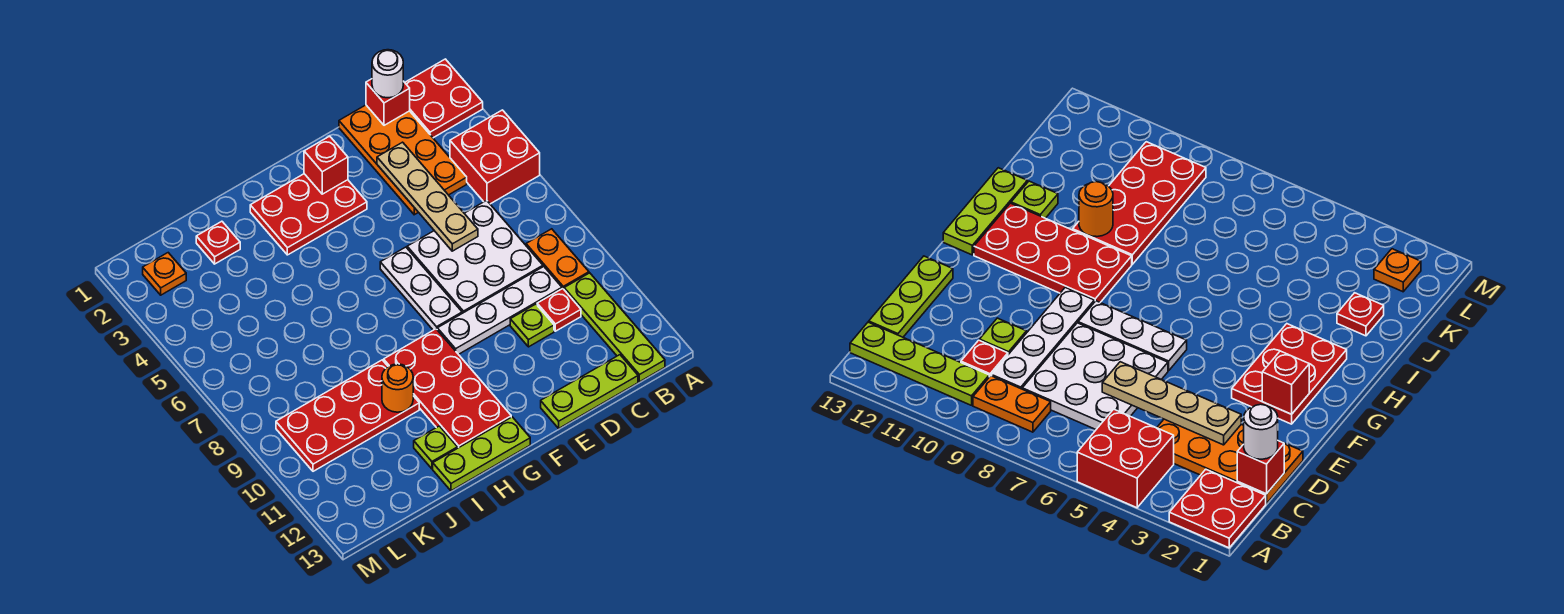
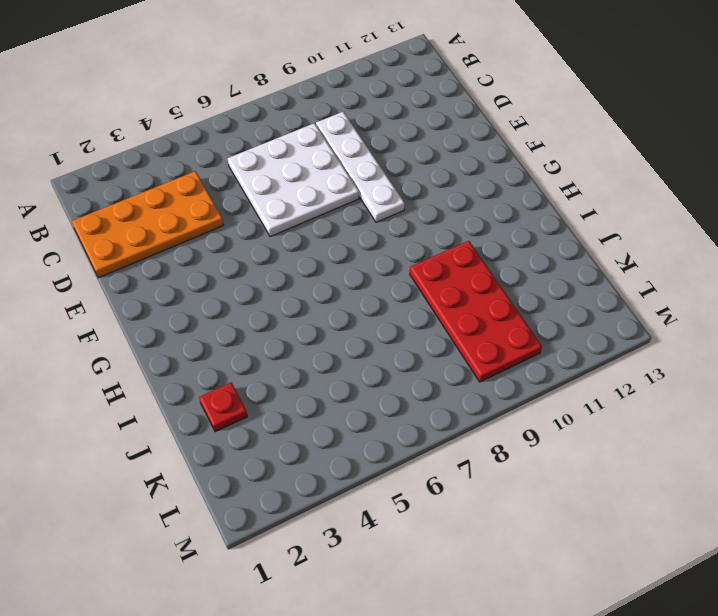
none -> red plate A1:B2 level 1
none -> red brick A4:B5 level 1
none -> orange plate B8:B9 level 1

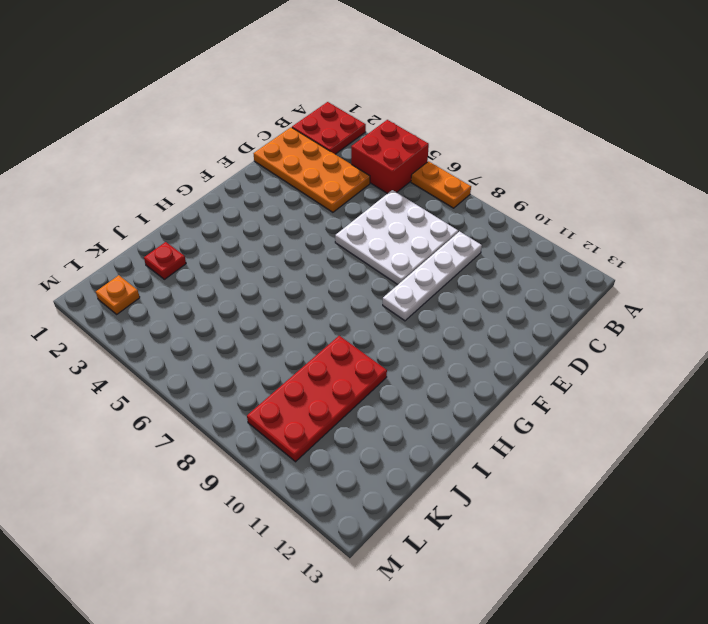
orange plate A6:A7 level 1 -> orange plate B8:B9 level 1
none -> lime plate B10:B13 level 1
none -> red plate C10 level 1
none -> lime plate C13:E13 level 1

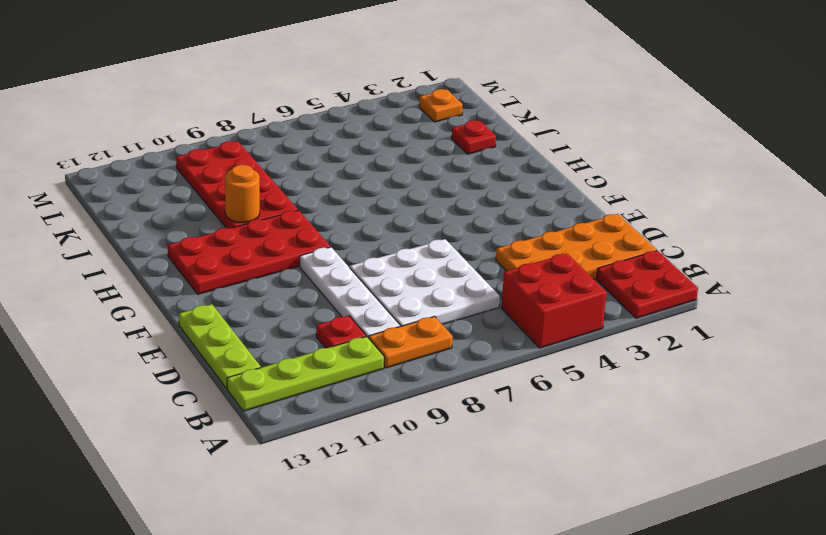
none -> lime plate D10 level 1
none -> red plate F2:H3 level 1
none -> white plate F6:F8 level 1

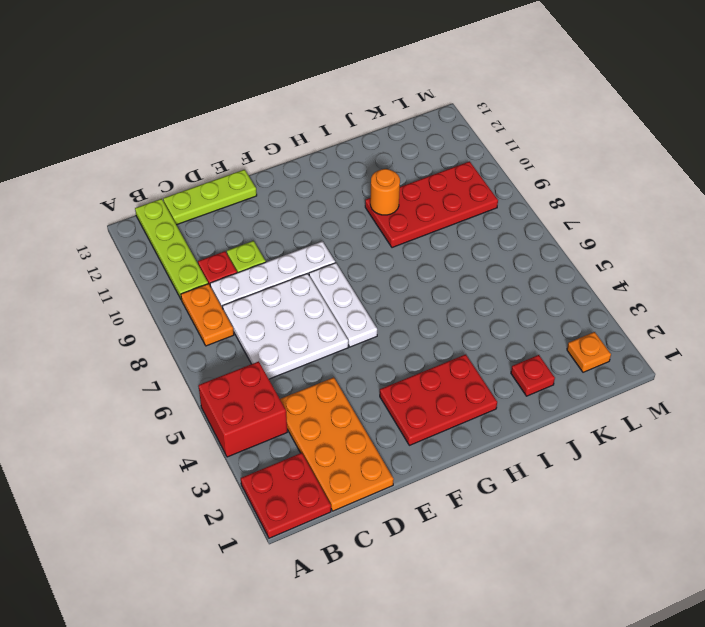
none -> red plate G9:H12 level 1
none -> lime plate G13:I13 level 1
none -> lime plate I12 level 1

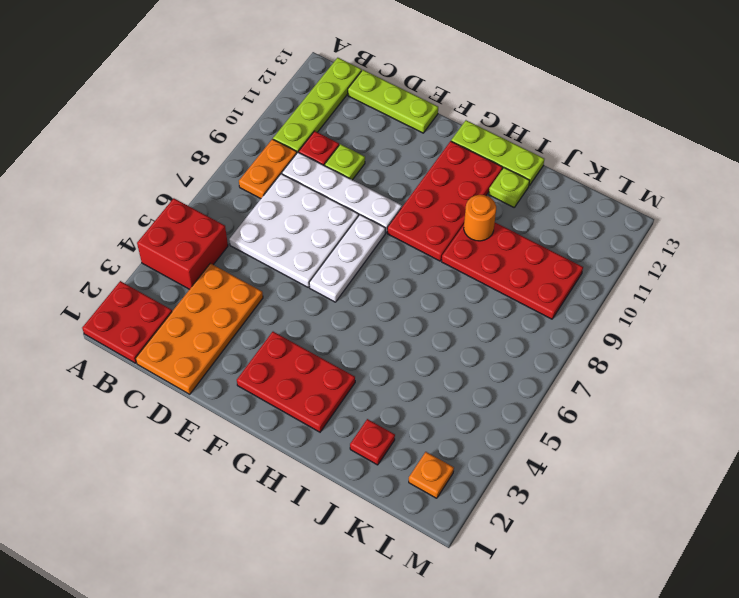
none -> red brick C1 level 2
none -> tan plate D3:D6 level 2
none -> red brick F2 level 2

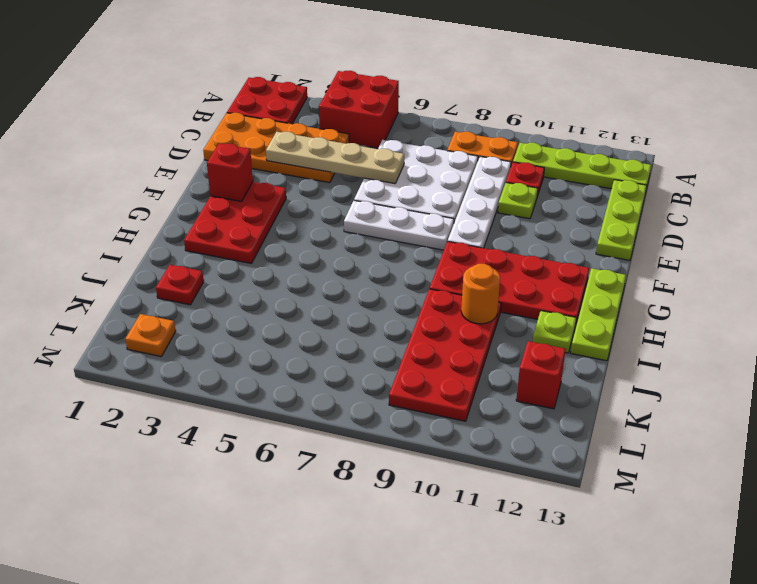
red brick K12 level 1 -> red brick C1 level 2
none -> white round brick C1 level 3

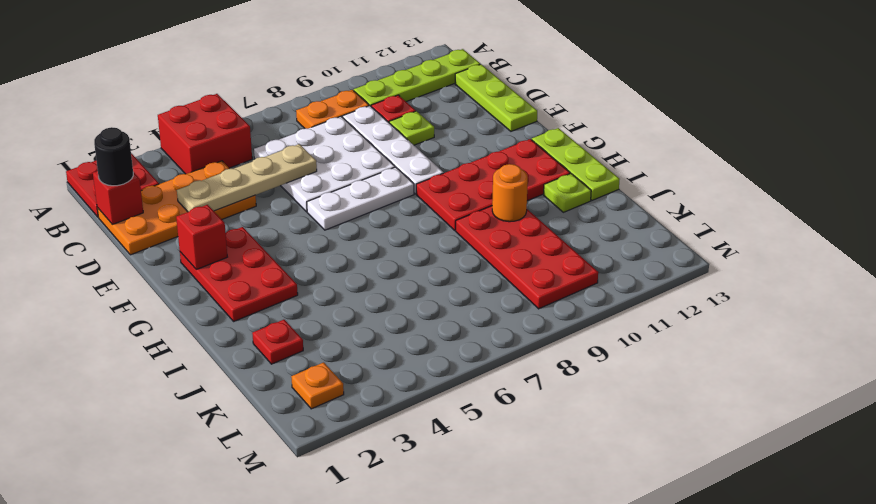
black round brick C1 level 3 -> white round brick C1 level 3

